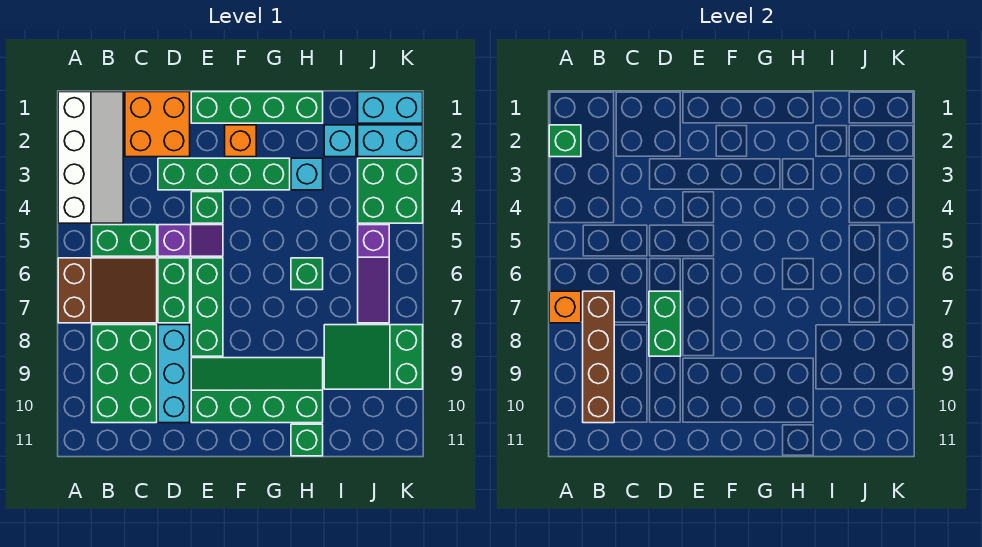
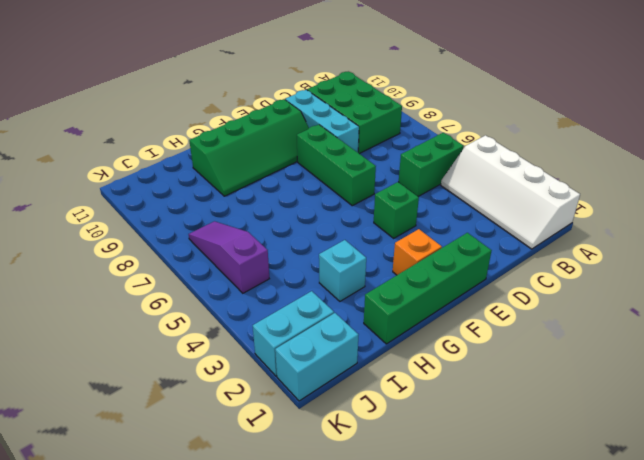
none -> brown slope A6:C7 level 1 top A
none -> orange brick C1:D2 level 1
none -> green brick D3:G3 level 1

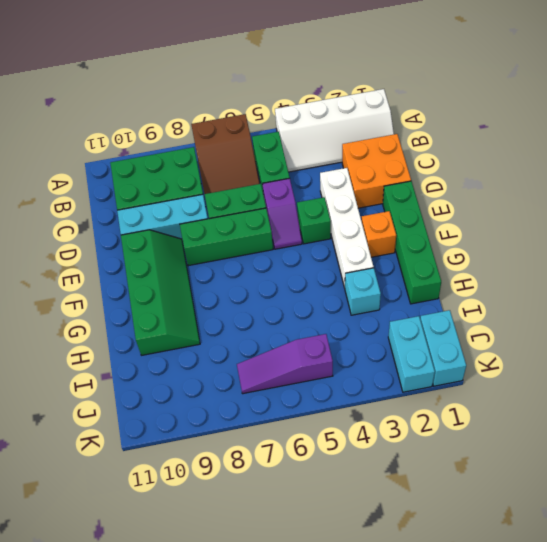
white brick D3:G3 level 1 -> green brick D3:G3 level 1
none -> green brick H6 level 1
none -> green brick H11 level 1
none -> cyan brick I2 level 1

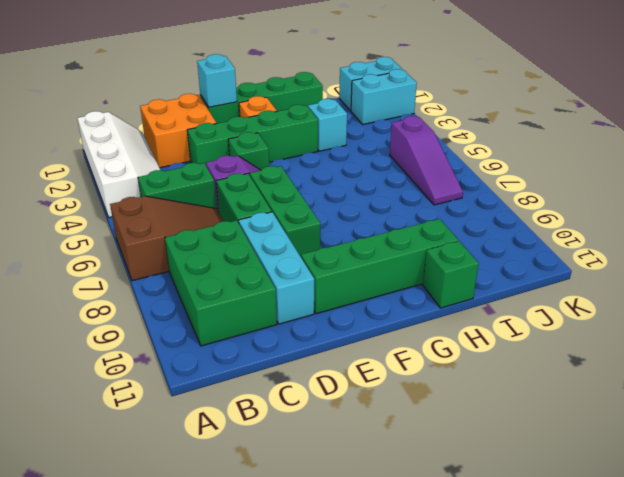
cyan brick E1 level 2 -> cyan brick I2 level 1
none -> green brick H6 level 1
none -> green slope I8:K9 level 1 top K
none -> green brick J3:K4 level 1

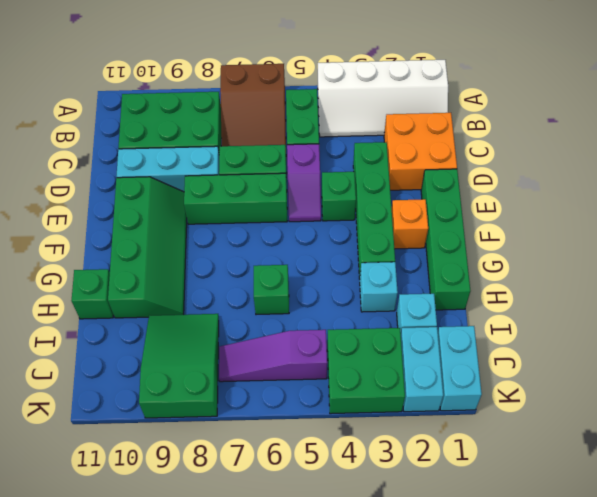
none -> green brick A2 level 2
none -> orange brick A7 level 2
none -> brown brick B7:B10 level 2

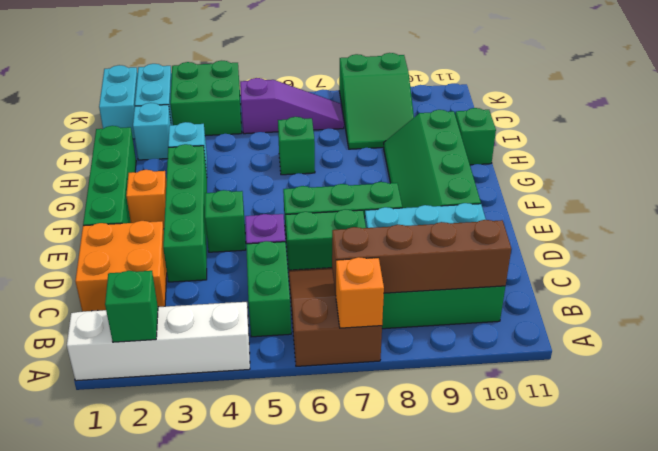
none -> green brick D7:D8 level 2

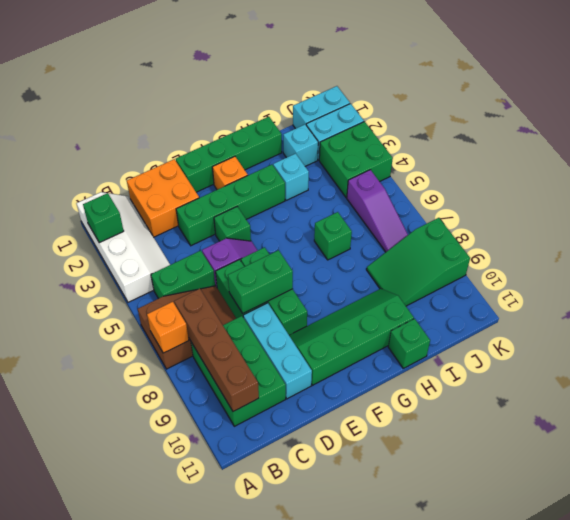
green brick D7:E7 level 2 -> green brick D7:D8 level 2

